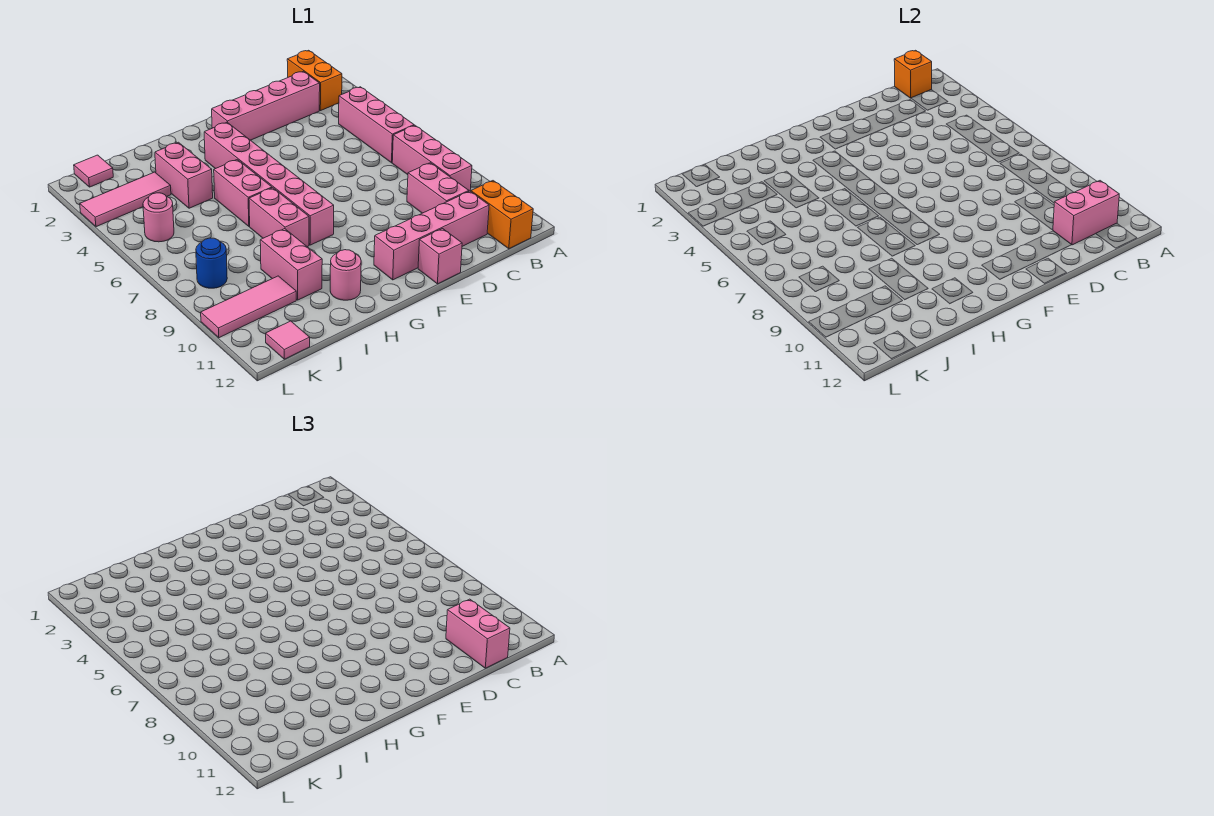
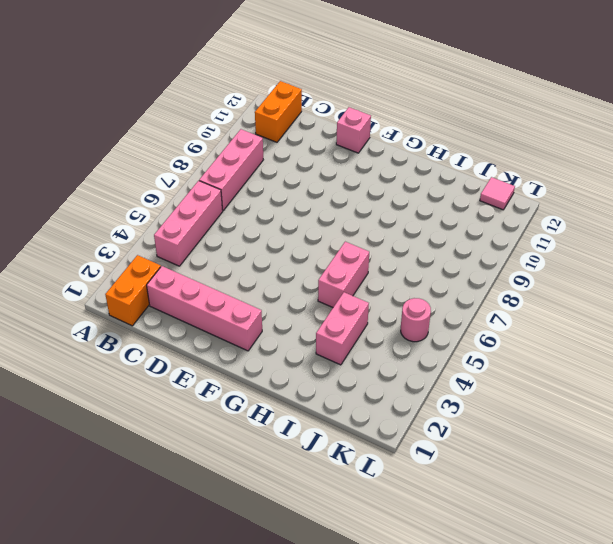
none -> pink brick C9:C10 level 1
none -> pink brick C11:F11 level 1
none -> pink brick G3:G8 level 1

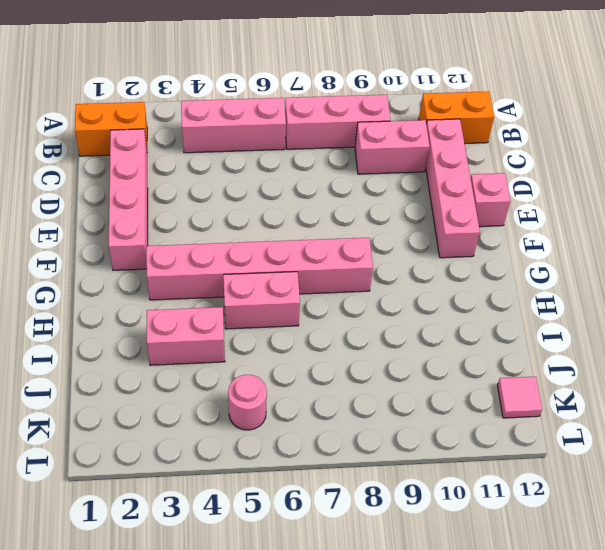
none -> pink brick H7:H8 level 1
none -> pink round brick H11 level 1
none -> pink brick I9:I10 level 1

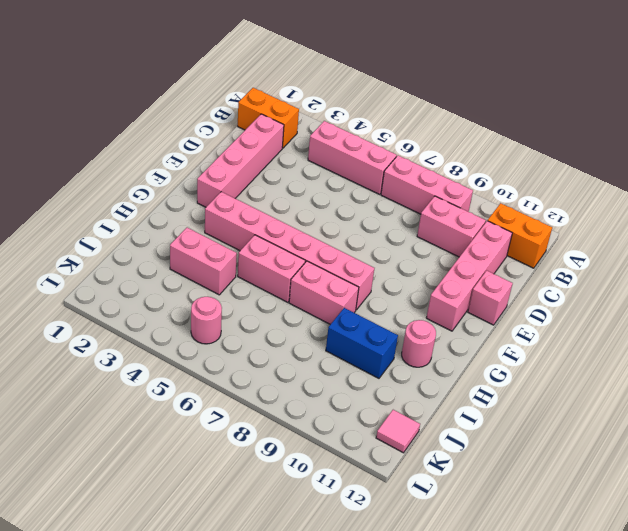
blue brick I9:I10 level 1 -> pink brick I9:I10 level 1
none -> pink tile J3:L3 level 1
none -> pink tile J10:L10 level 1
none -> pink tile K1 level 1

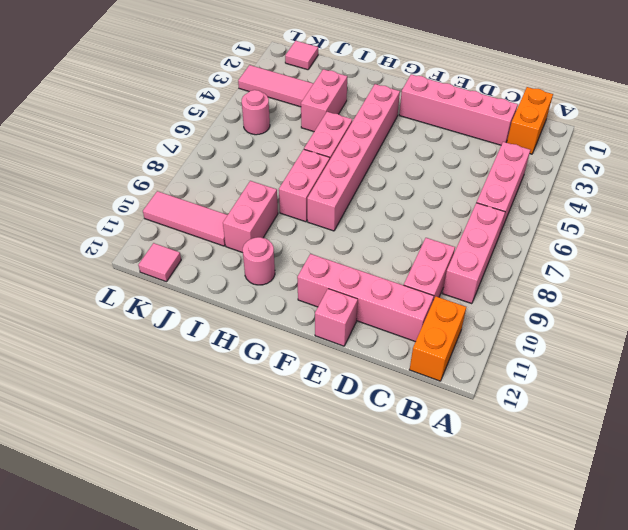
none -> blue round brick K8 level 1
none -> orange brick B1 level 2
none -> pink brick B11:C11 level 2

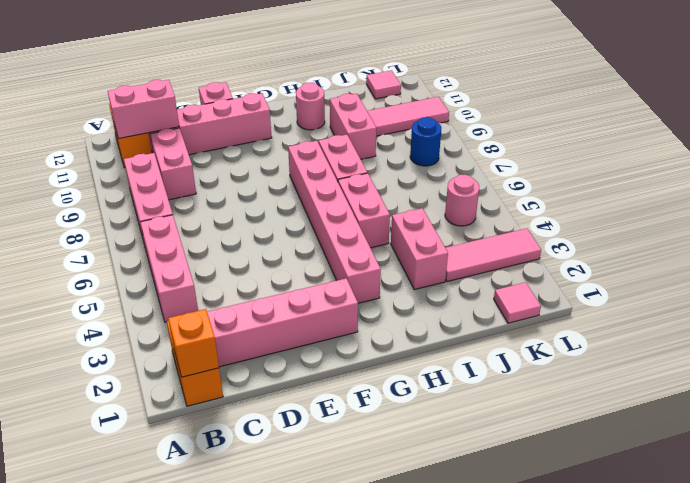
none -> pink brick C11:C12 level 3

